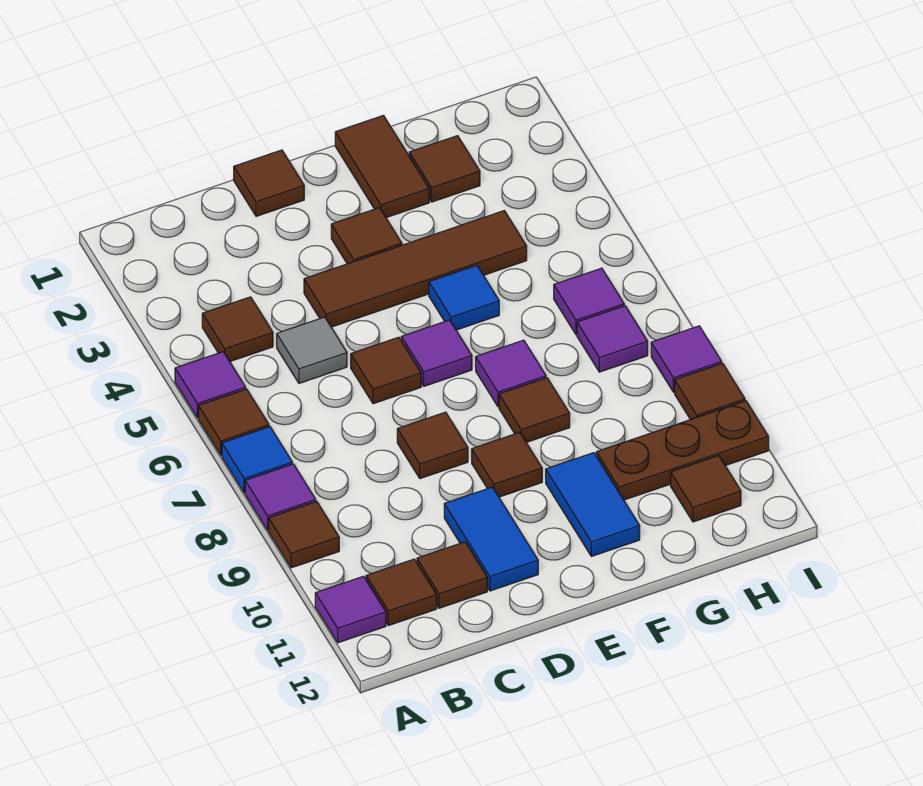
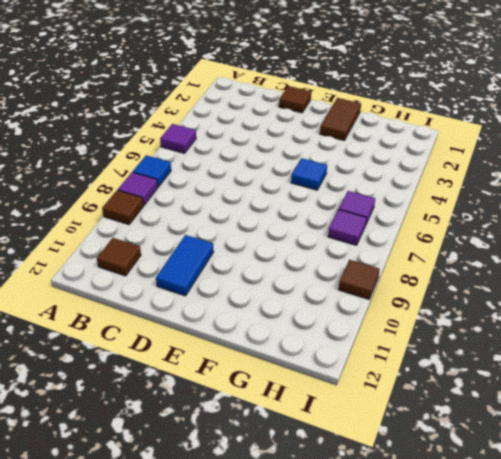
none -> brown tile A6 level 1
none -> purple tile A11 level 1
none -> brown tile B4 level 1
none -> grey tile C5 level 1

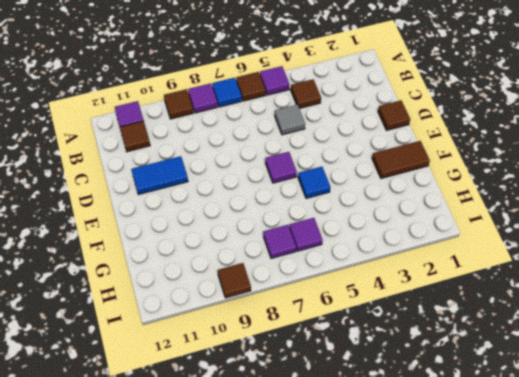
none -> brown tile C11 level 1
none -> brown tile D4:G4 level 1
none -> brown tile D6 level 1
none -> brown tile D8 level 1

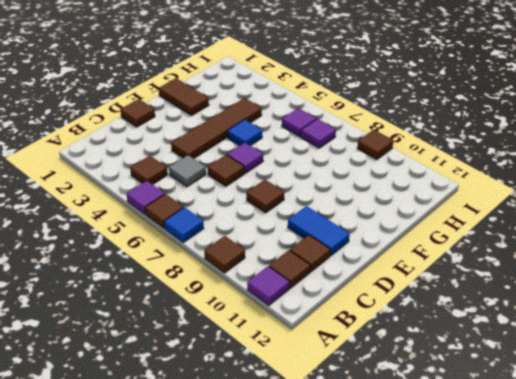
none -> purple tile A8 level 1
none -> brown tile E3 level 1
none -> brown tile E9 level 1
none -> purple tile F7 level 1

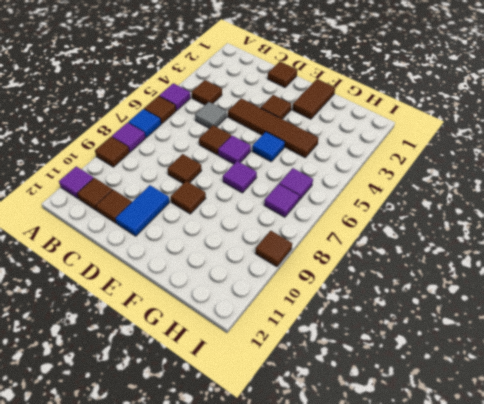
none -> brown tile F8 level 1
none -> blue tile F10:F11 level 1
none -> brown tile G2 level 1
none -> brown plate G10:I10 level 1

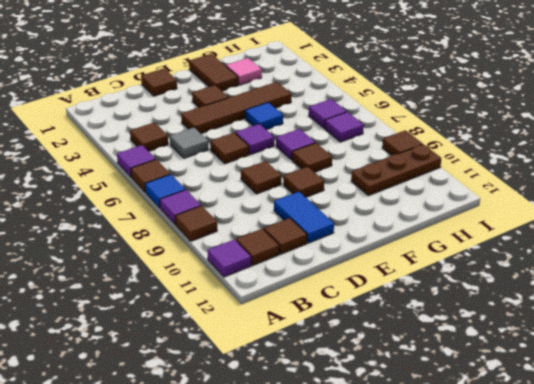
pink tile G2 level 1 -> brown tile G2 level 1
none -> blue tile F10:F11 level 1
none -> brown tile H11 level 1
none -> purple tile I8 level 1

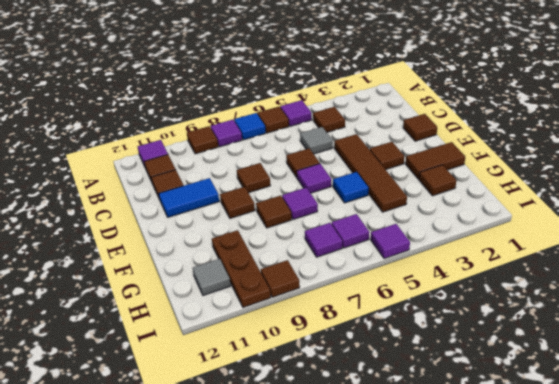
grey tile H11 level 1 -> brown tile H11 level 1
purple tile I5 level 1 -> purple tile I8 level 1
none -> blue tile F10:F11 level 1

